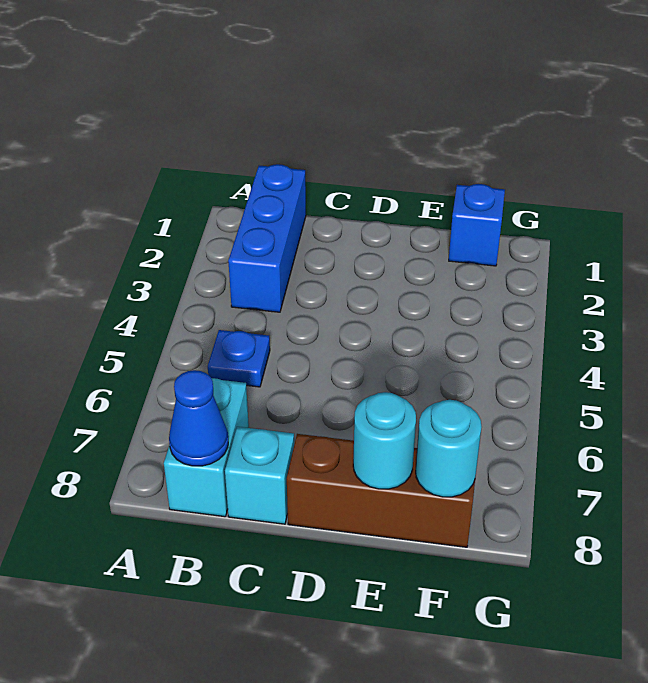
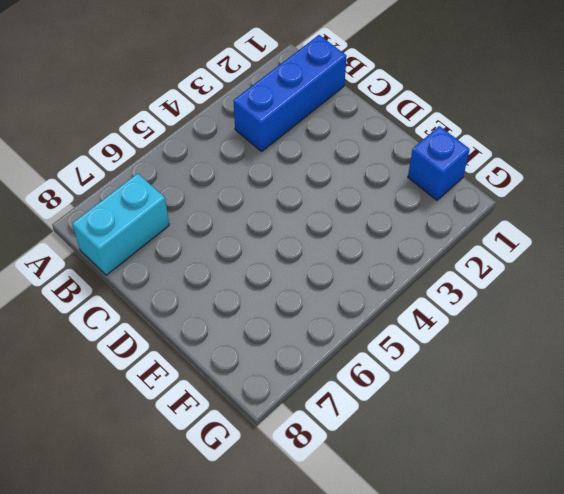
none -> blue plate B5 level 1
none -> cyan brick C8 level 1

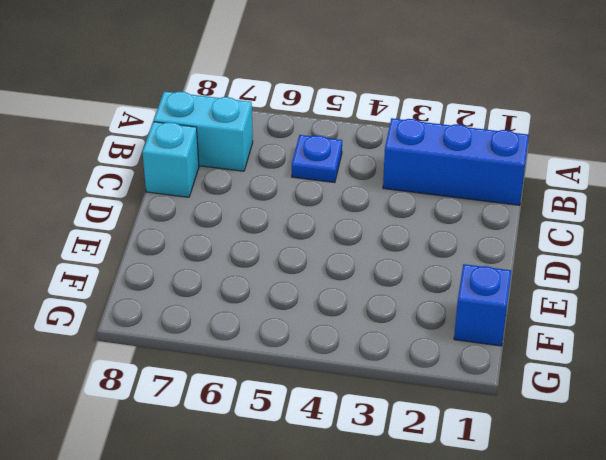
none -> brown brick D8:F8 level 1
none -> blue cone B8 level 2

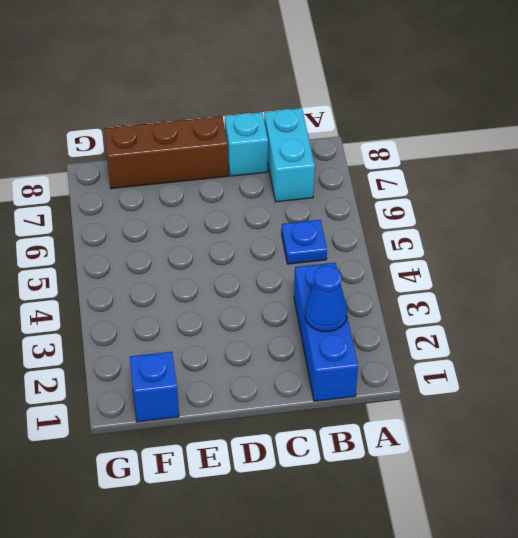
blue cone B2 level 2 -> blue cone B8 level 2
none -> cyan round brick E8 level 2
none -> cyan round brick F8 level 2

